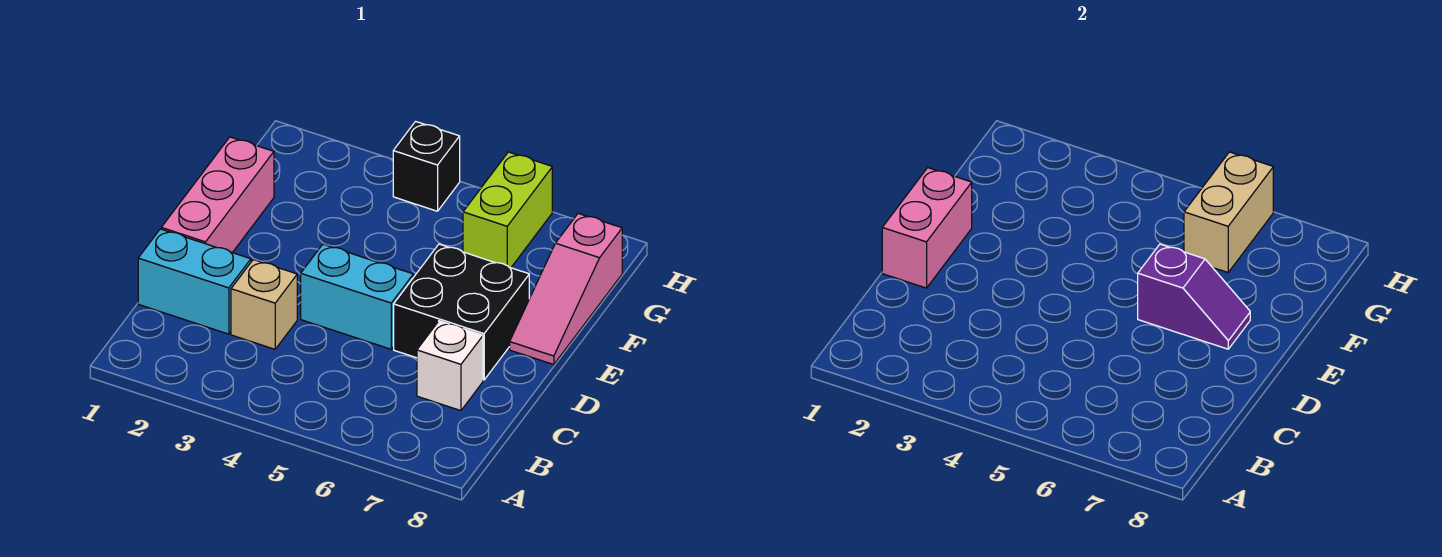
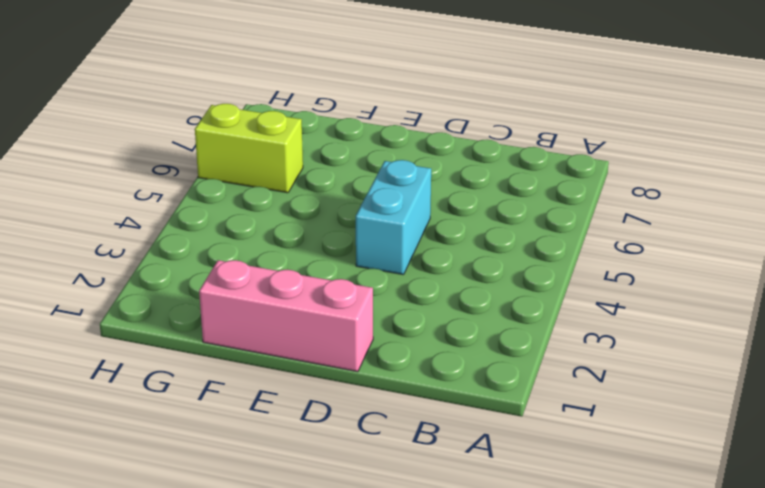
none -> cyan brick C1:C2 level 1
none -> tan brick C3 level 1
none -> white brick C7 level 1

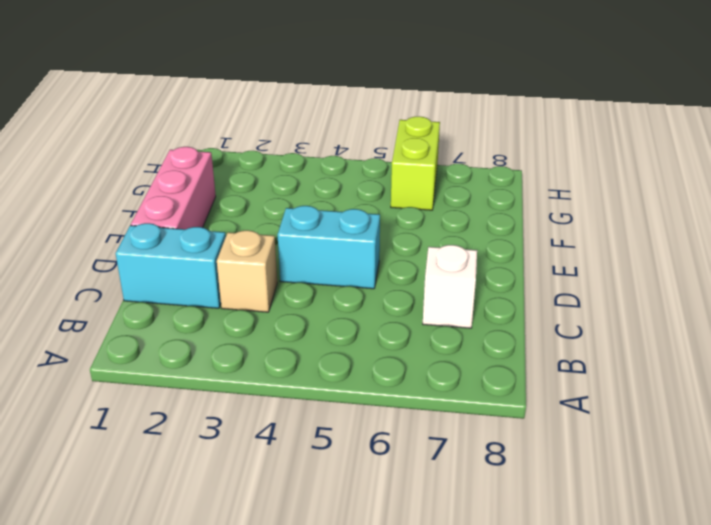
none -> black brick D6:E7 level 1
none -> pink slope E8:G8 level 1 top G
none -> black brick H4 level 1

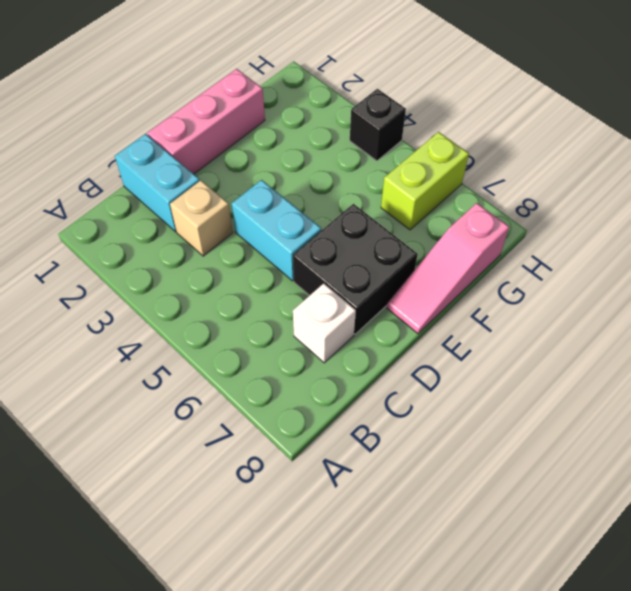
none -> pink brick D1:E1 level 2
none -> purple slope E6:E7 level 2 top 6
none -> tan brick G6:H6 level 2

